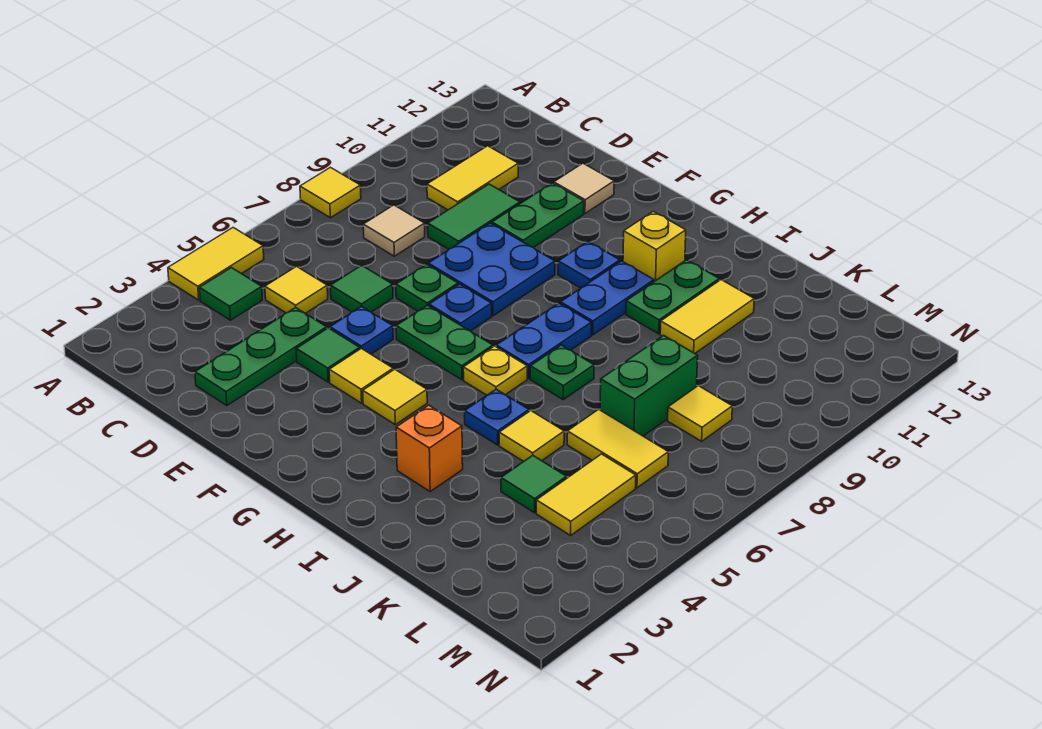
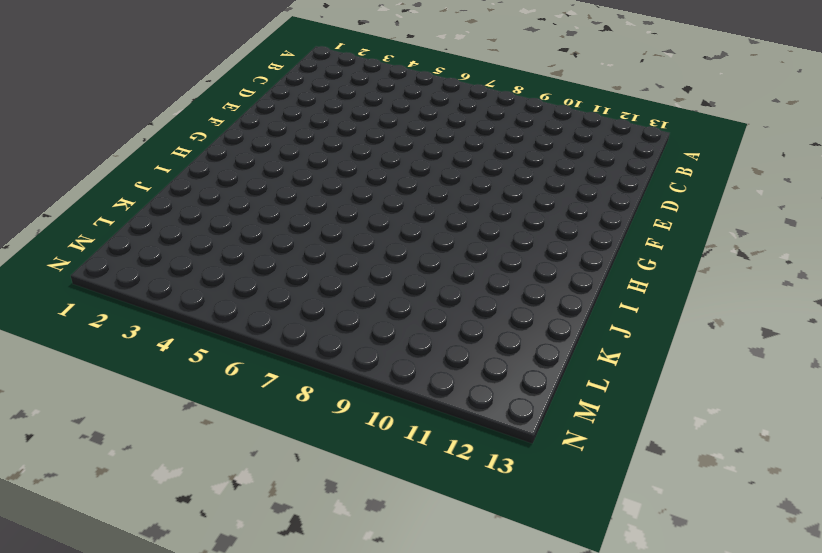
none -> yellow tile A4:A5 level 1
none -> yellow tile A8 level 1
none -> green tile B4 level 1
none -> yellow tile C5 level 1

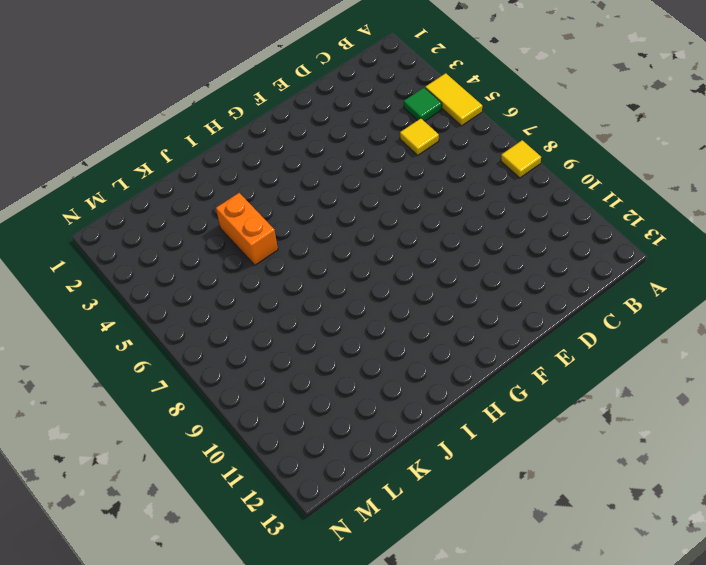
orange brick J4:J5 level 1 -> yellow tile J5 level 1
none -> tan tile C8 level 1
none -> yellow tile C10:C11 level 1
none -> green plate D2:D4 level 1
none -> green tile D6 level 1

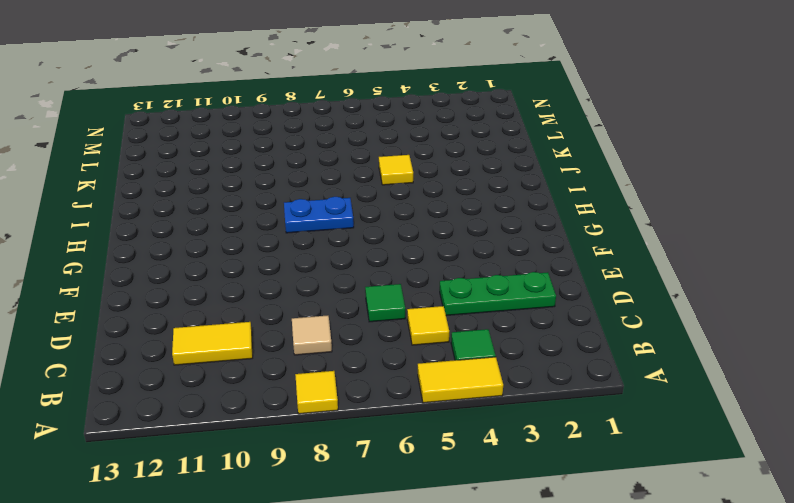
none -> green tile D9:D10 level 1
none -> green tile E4 level 1
none -> blue plate E5 level 1
none -> green plate E7 level 1

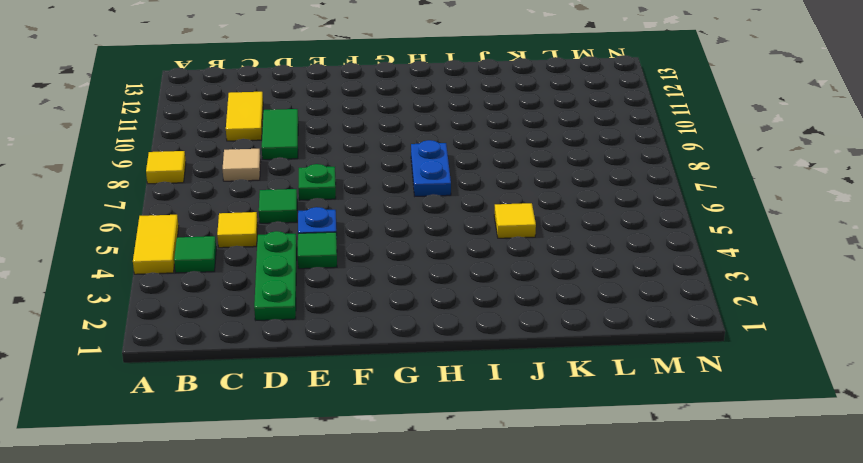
none -> blue plate E8:F9 level 1
none -> green plate E10:E11 level 1
none -> tan tile E12 level 1
none -> yellow tile F4 level 1

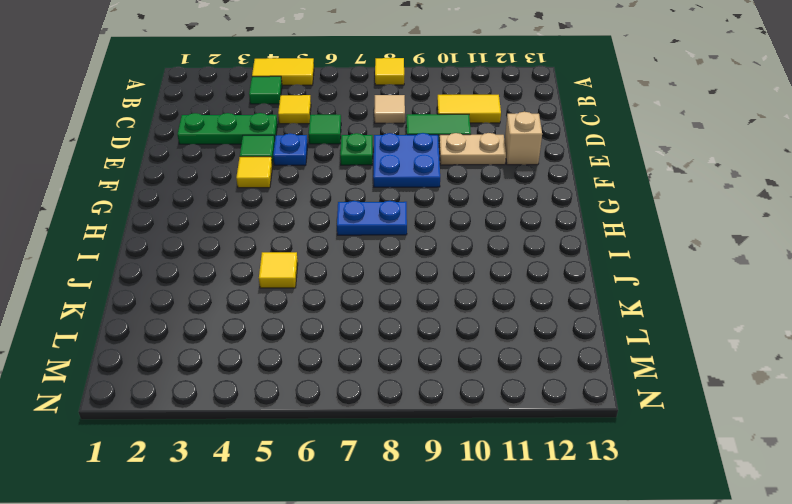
tan plate E10:E11 level 1 -> green plate E10:E11 level 1
tan brick E12 level 1 -> tan tile E12 level 1
none -> green plate F6:G6 level 1
none -> blue plate F7 level 1
none -> yellow tile G4 level 1
none -> blue plate G10 level 1

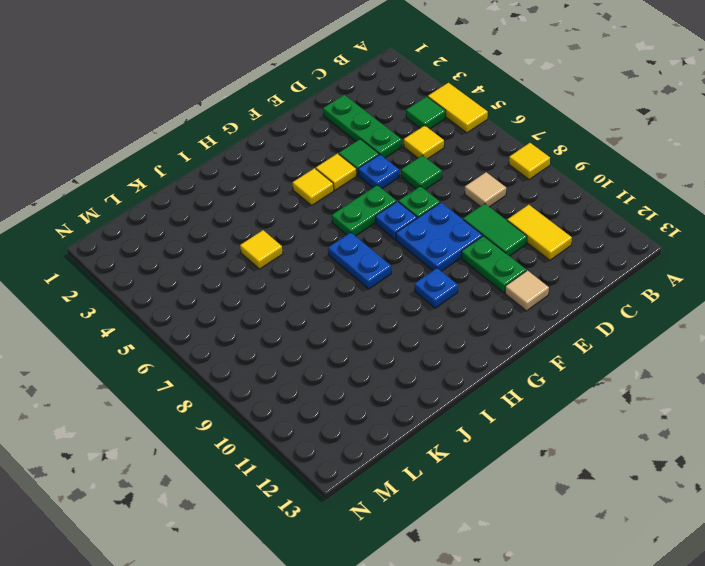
none -> yellow plate H6 level 1
none -> blue plate H9:H10 level 1
none -> yellow brick H11 level 1
none -> orange brick I3 level 1

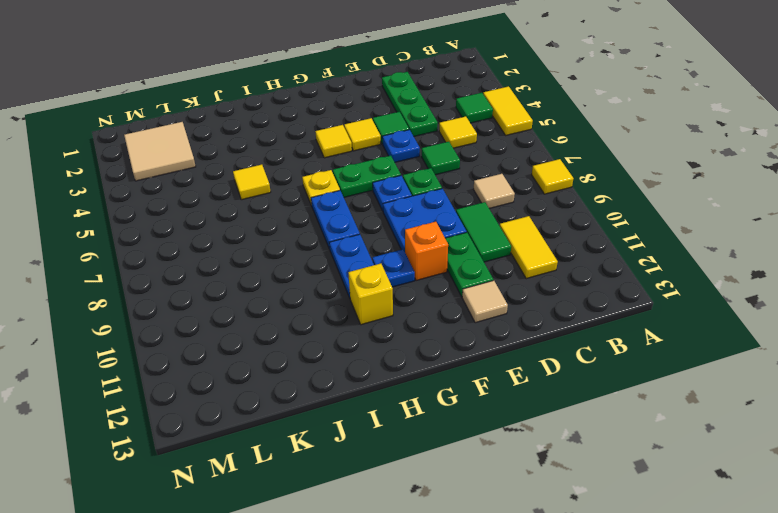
orange brick F10 level 1 -> orange brick I3 level 1
tan tile L2:M3 level 1 -> none
none -> blue plate I5 level 1
none -> green plate I7 level 1
none -> green plate I10:I11 level 1
none -> yellow tile J10:J11 level 1

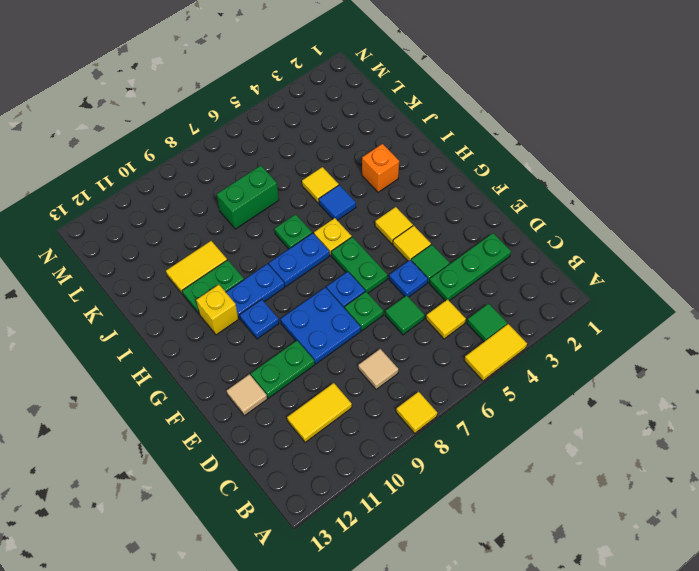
blue tile I5 level 1 -> blue plate I5 level 1
none -> green tile D9:D10 level 1
none -> green tile K4 level 1
none -> yellow tile K6:L6 level 1
none -> yellow tile L4:L5 level 1

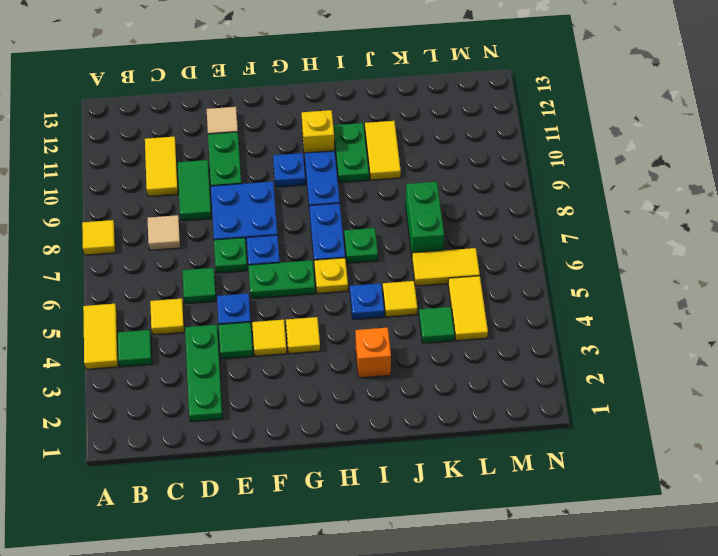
none -> yellow tile L8 level 1

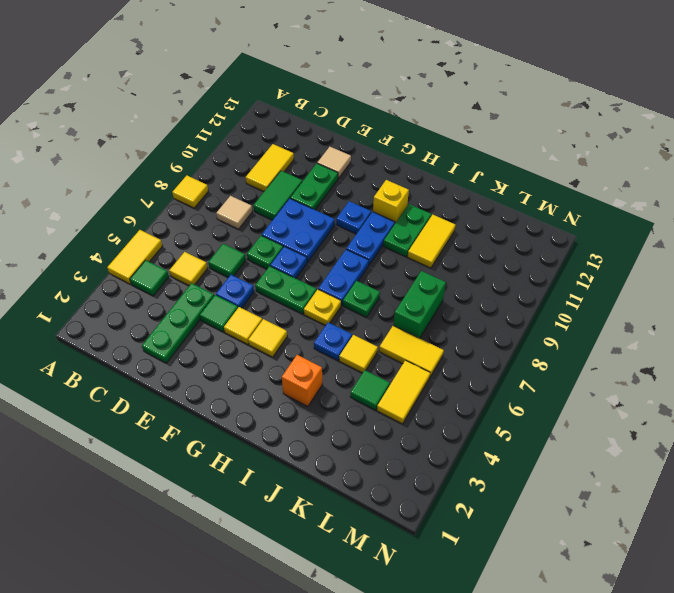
none -> yellow tile L8 level 1

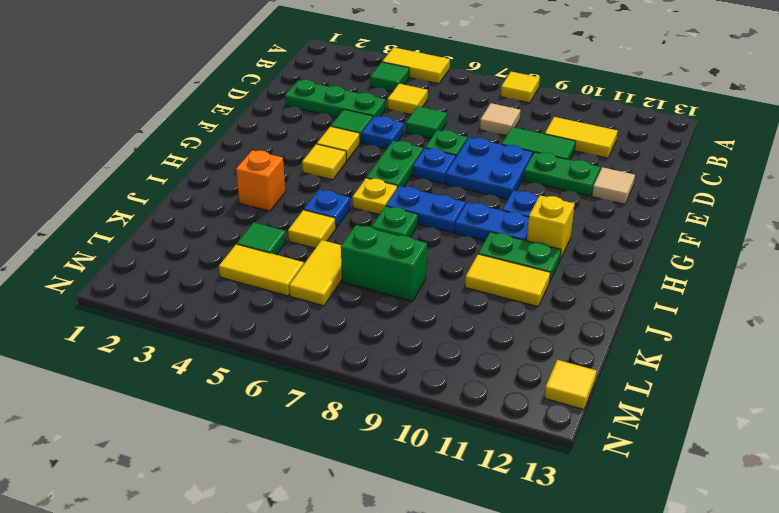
yellow tile M13 level 1 -> yellow tile L8 level 1

